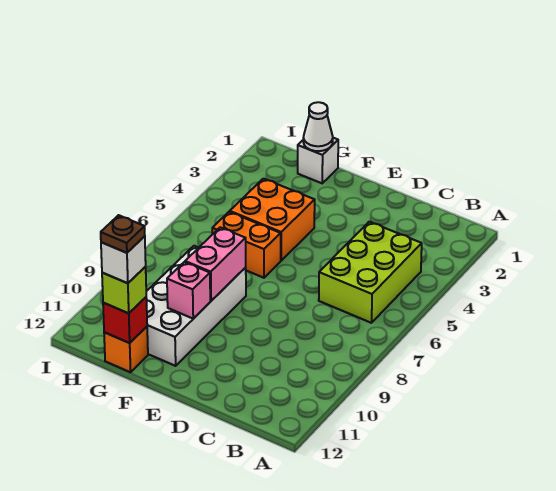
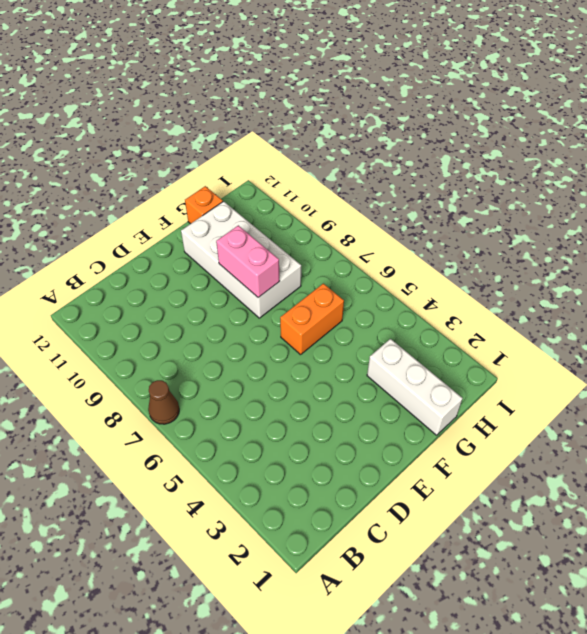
brown cone A7 level 1 -> none
white brick G1:G3 level 1 -> white brick G1 level 1
none -> lime brick B4:C6 level 1
none -> orange brick F4:G5 level 1
none -> pink brick F10 level 2

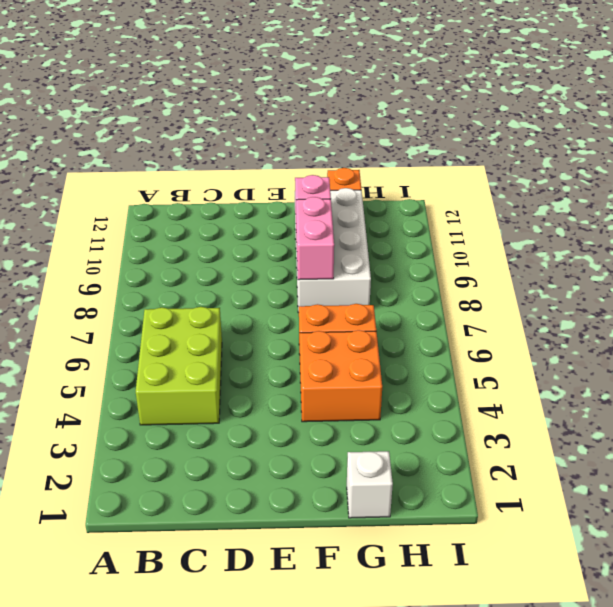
none -> white cone G1 level 2
none -> red brick G12 level 2
none -> lime brick G12 level 3

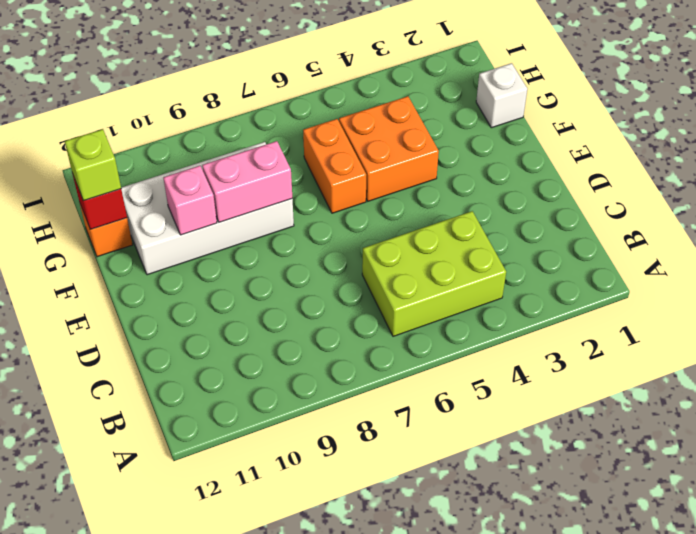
none -> white cone G1 level 2
none -> white brick G12 level 4
none -> brown plate G12 level 5

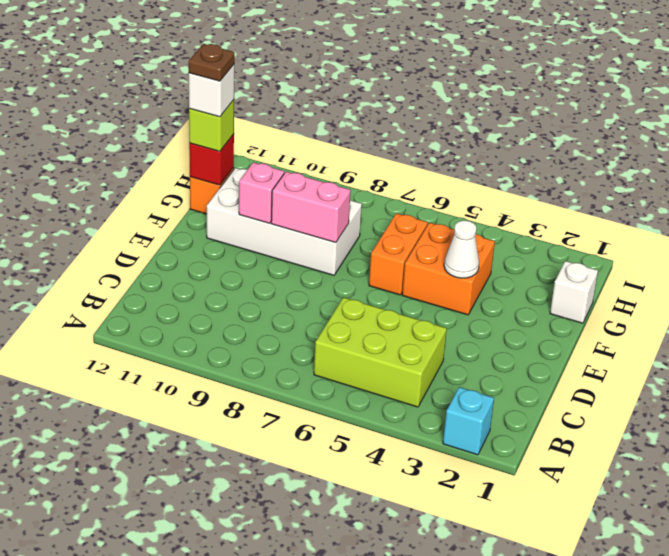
cyan brick A2 level 1 -> none
white cone F4 level 2 -> white cone G1 level 2

